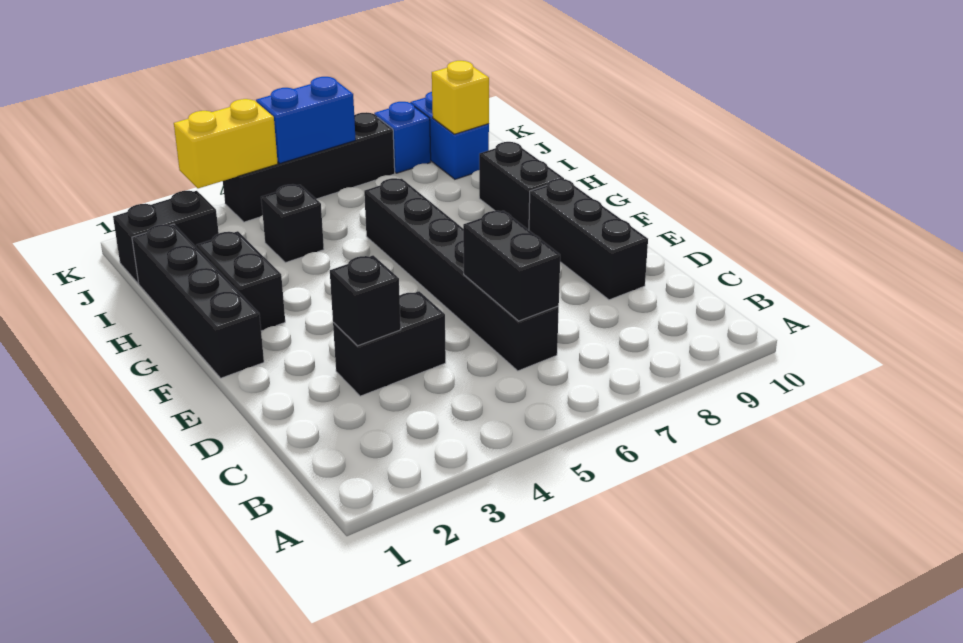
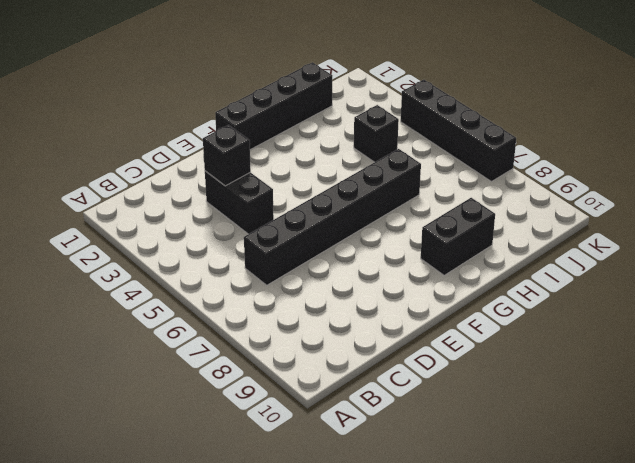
none -> black brick D9:F9 level 1
none -> black brick G2:H2 level 1
none -> black brick J1:J2 level 1

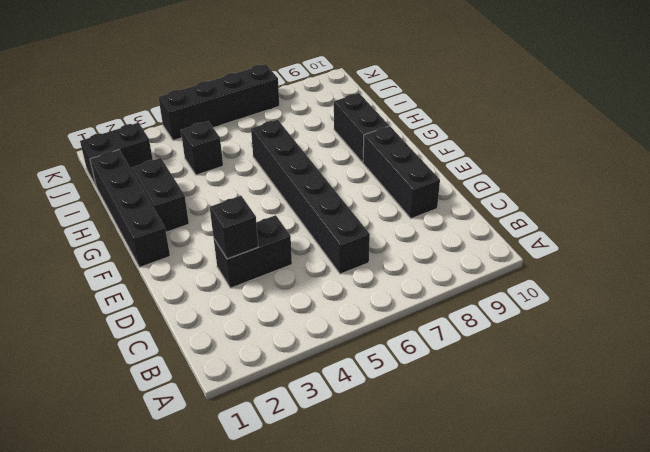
none -> blue brick J9:K9 level 1
none -> blue brick K8 level 1
none -> black brick C6:D6 level 2

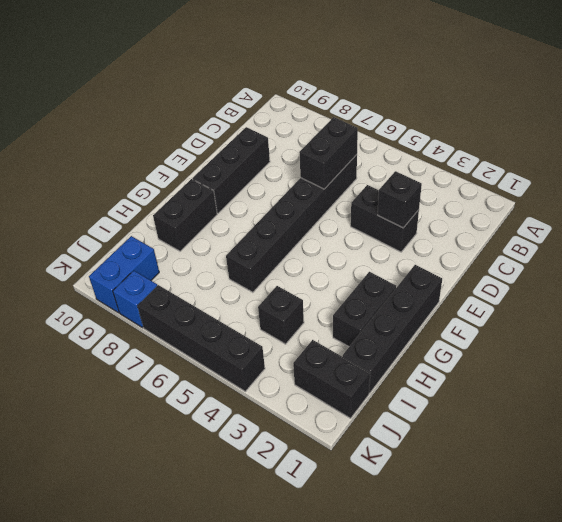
none -> yellow brick J9 level 2
none -> yellow brick K3:K4 level 2
none -> blue brick K5:K6 level 2

